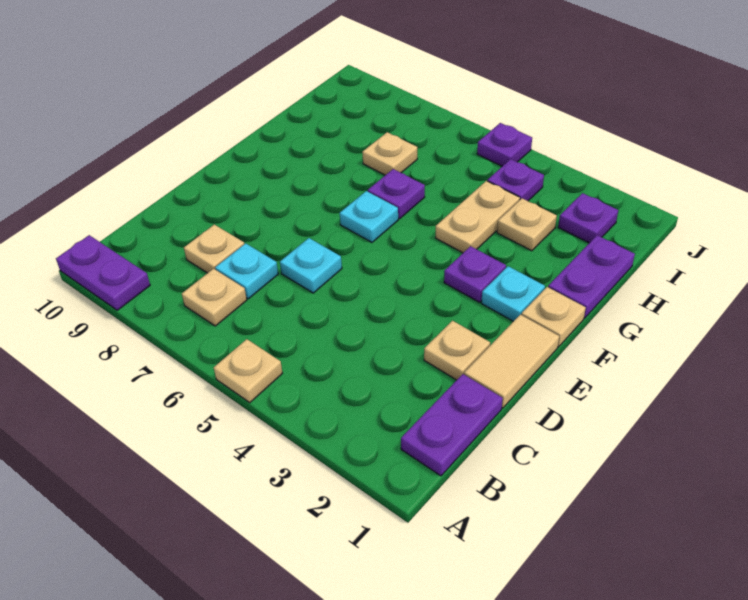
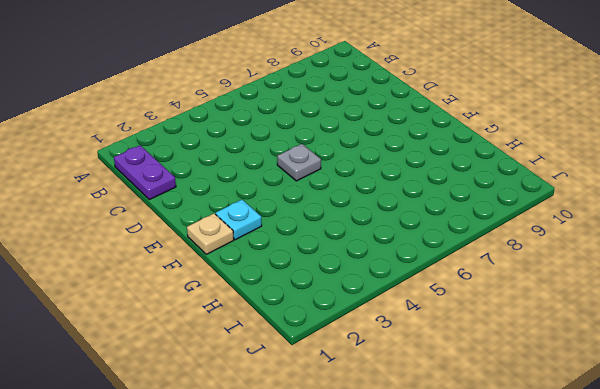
grey plate E5 level 1 -> none
none -> tan plate A5 level 1
none -> purple plate A9:A10 level 1
none -> tan plate B7 level 1

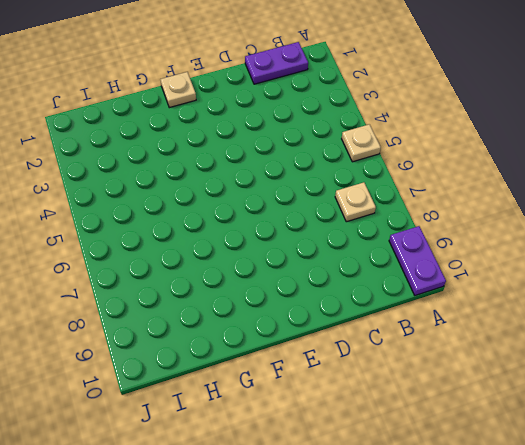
none -> cyan plate C7 level 1
none -> tan plate C8 level 1
none -> tan tile D1:E1 level 1

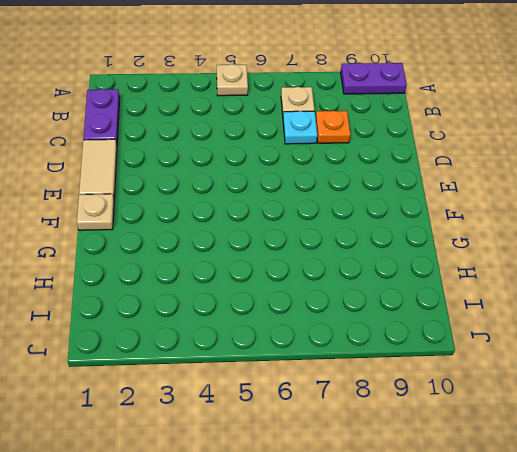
orange plate C8 level 1 -> tan plate C8 level 1
none -> tan plate D2 level 1
none -> cyan plate D6 level 1
none -> cyan plate F2 level 1

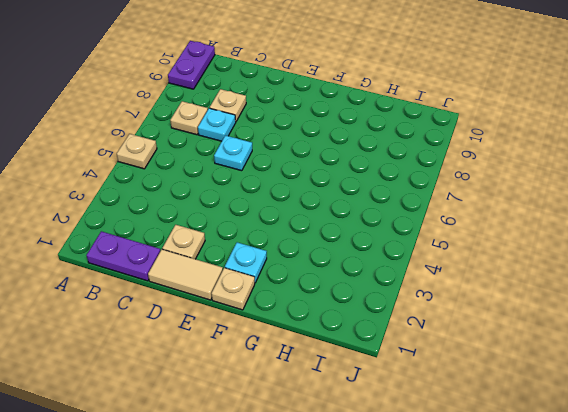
none -> purple plate F3 level 1
none -> cyan plate F6 level 1
none -> purple plate G1:H1 level 1

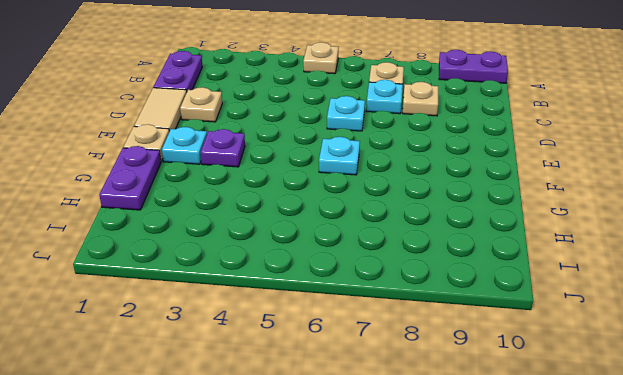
none -> tan plate G4:H4 level 1
none -> purple plate G6 level 1
none -> tan plate H3 level 1

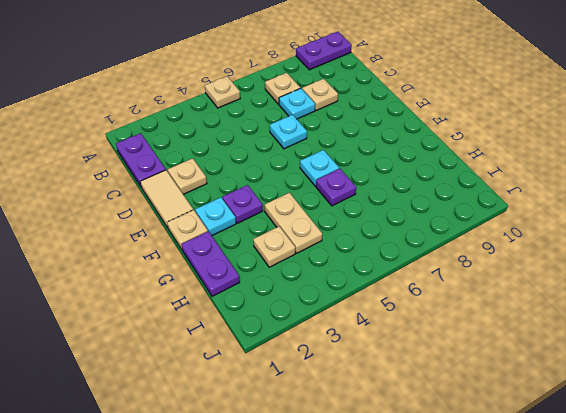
none -> tan plate H7 level 1
none -> purple plate I2 level 1
none -> purple plate I4 level 1

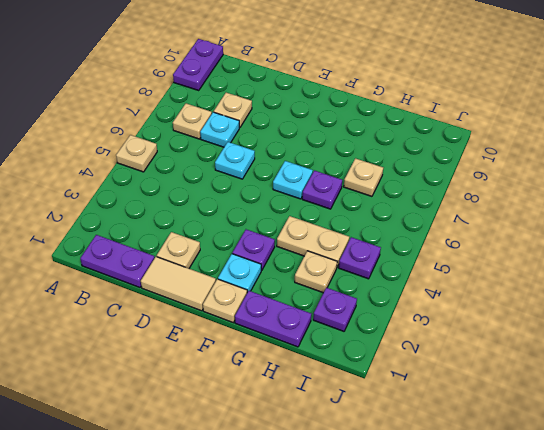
none -> purple plate J5 level 1

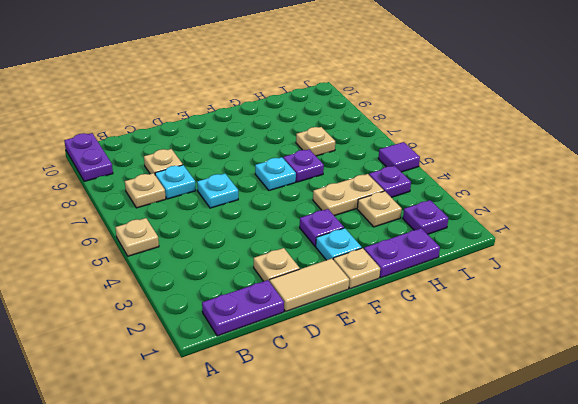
purple tile J5 level 1 -> purple plate J5 level 1

